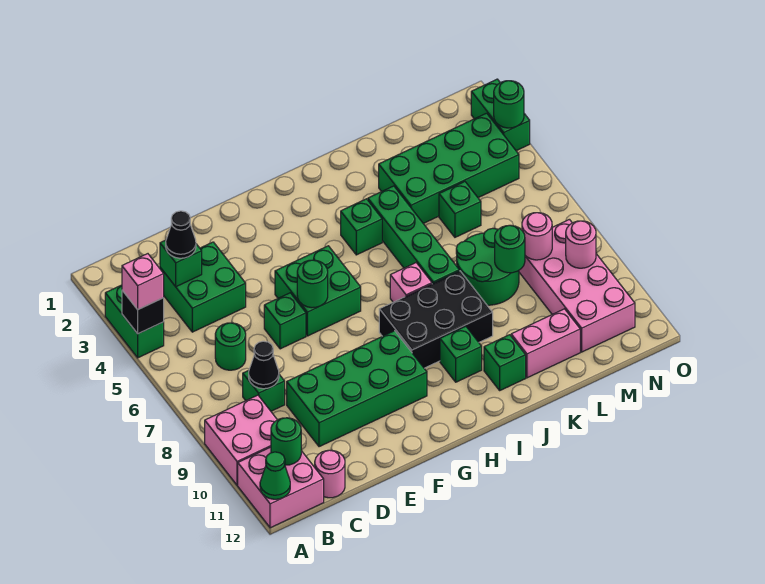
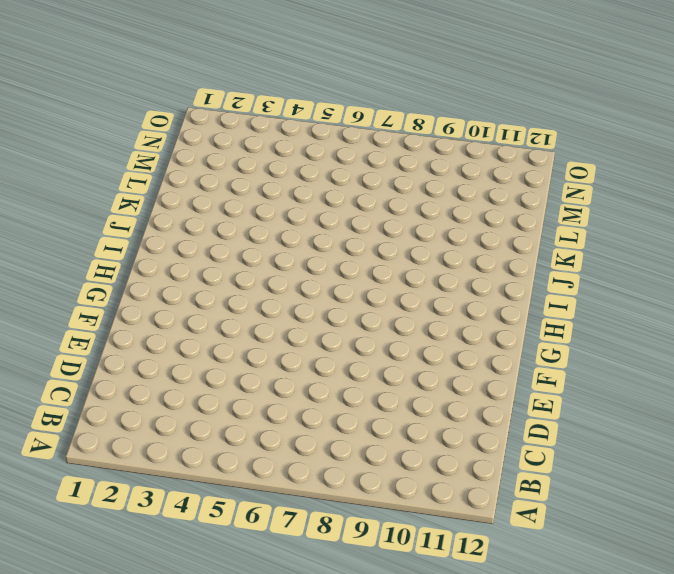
none -> green brick A3:A4 level 1
none -> pink brick A9:B10 level 1
none -> pink brick A11:B12 level 1
none -> green brick C3:D4 level 1

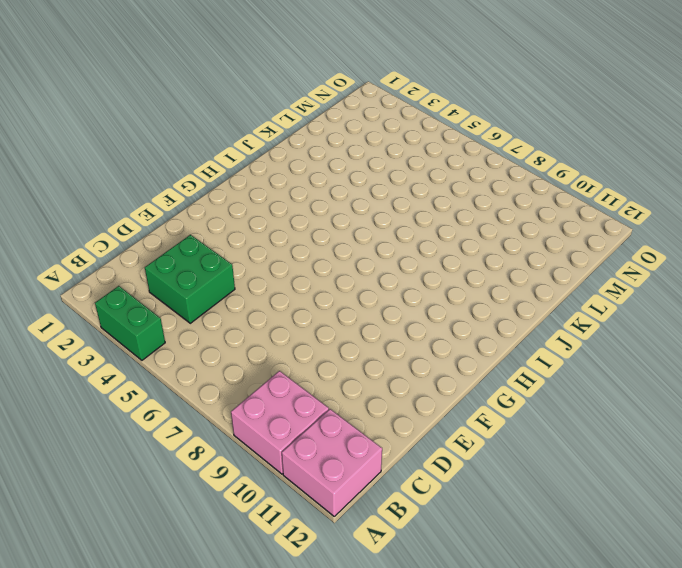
none -> green round brick C6 level 1
none -> green brick C8 level 1
none -> pink round brick C12 level 1
none -> green brick D9:G10 level 1

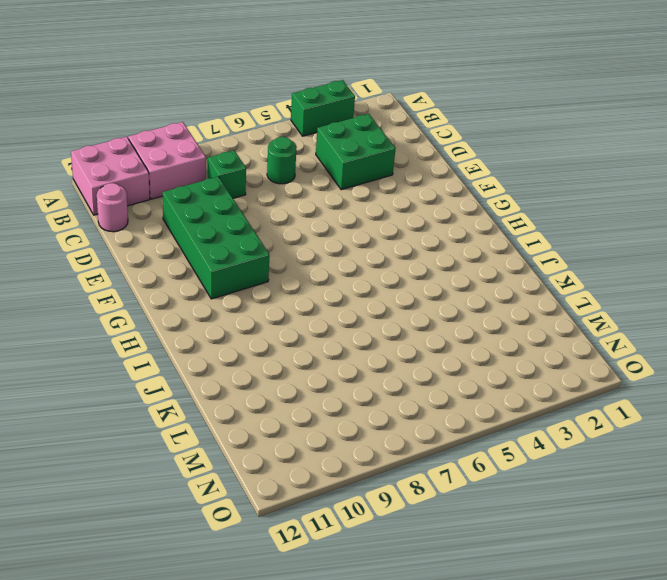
none -> green brick E6 level 1
none -> green brick F5:G6 level 1
none -> black brick H8:J9 level 1
none -> green brick I4 level 1

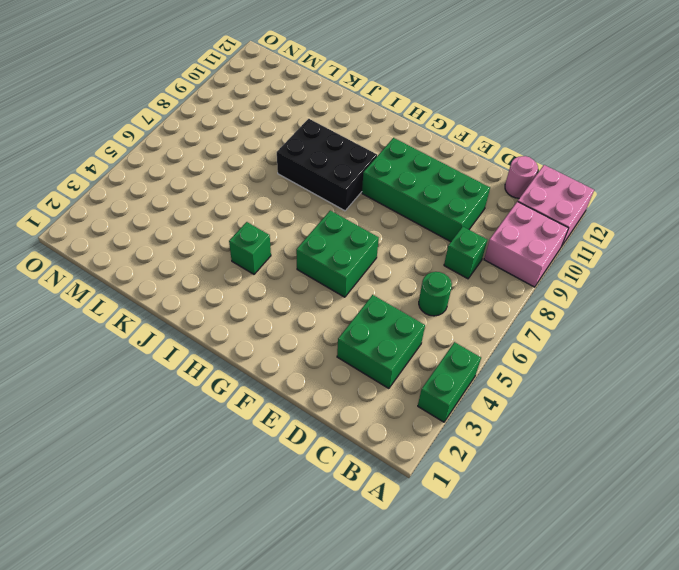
none -> green brick E6 level 1
none -> pink brick I7 level 1
none -> green brick I10 level 1
none -> green brick J4:J7 level 1

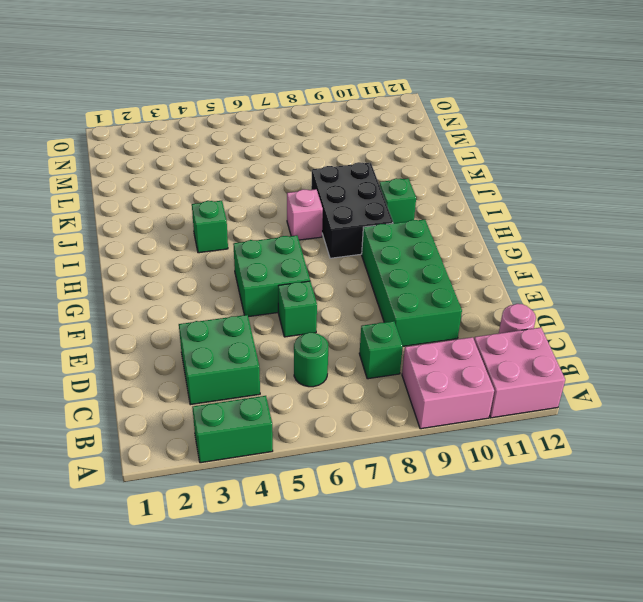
none -> green brick J4:J7 level 1
none -> green brick J11 level 1
none -> green brick K3:N4 level 1
none -> green round brick K7:L8 level 1

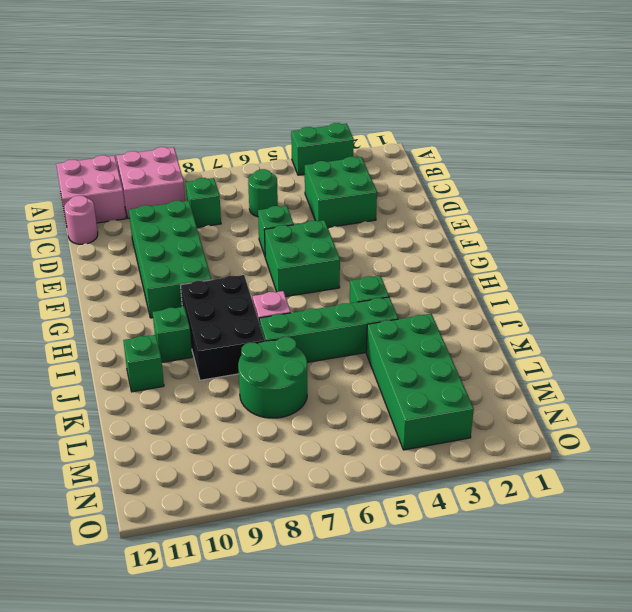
none -> pink brick K11:L11 level 1
none -> green brick L5 level 1
none -> pink brick M8:N11 level 1
none -> green brick O2:O3 level 1

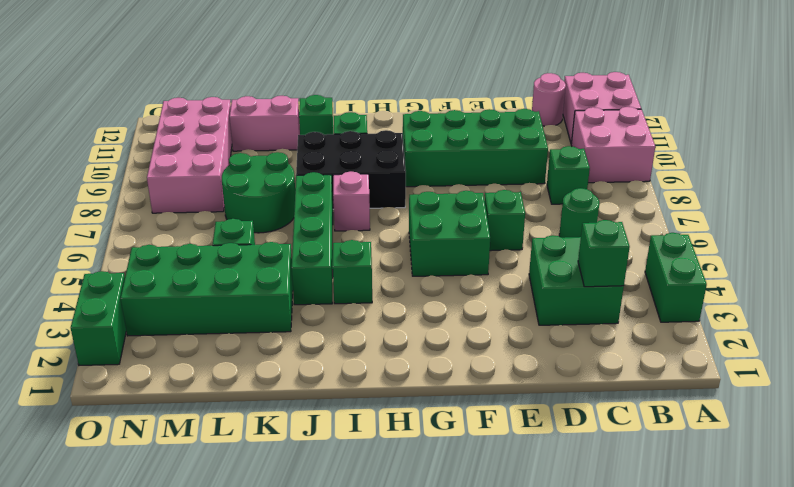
none -> black brick A4 level 2
none -> green cone A12 level 2
none -> green round brick B11 level 2
none -> black cone C8 level 2

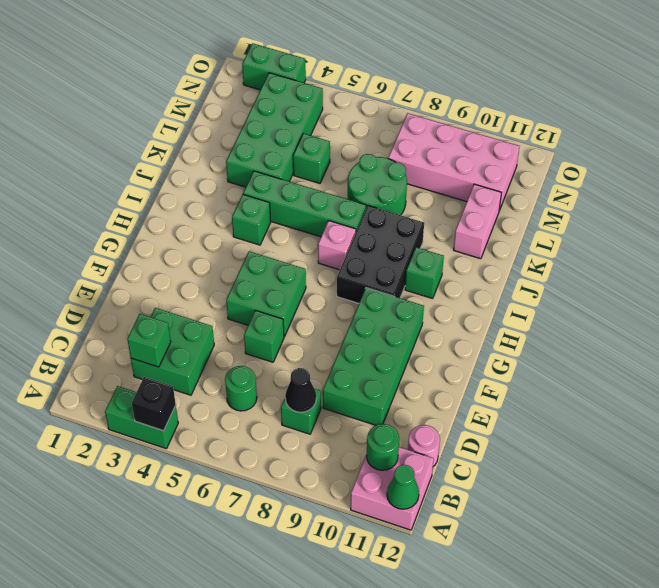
none -> pink brick A9:B10 level 1
none -> green brick J11 level 1
none -> green round brick F6 level 2
none -> green round brick L8 level 2

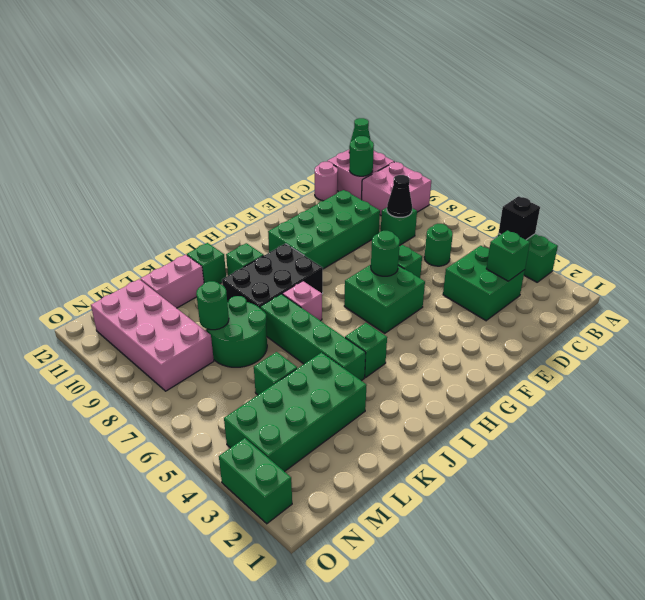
none -> pink round brick M8 level 2
none -> pink round brick N9 level 2
none -> green round brick O3 level 2
none -> pink brick A4 level 3

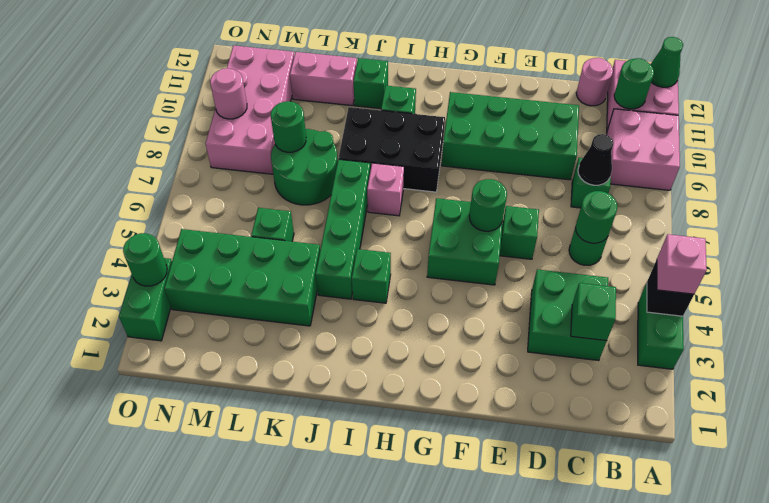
green round brick C6 level 2 -> none
none -> pink round brick M8 level 2
none -> black cone C3 level 3

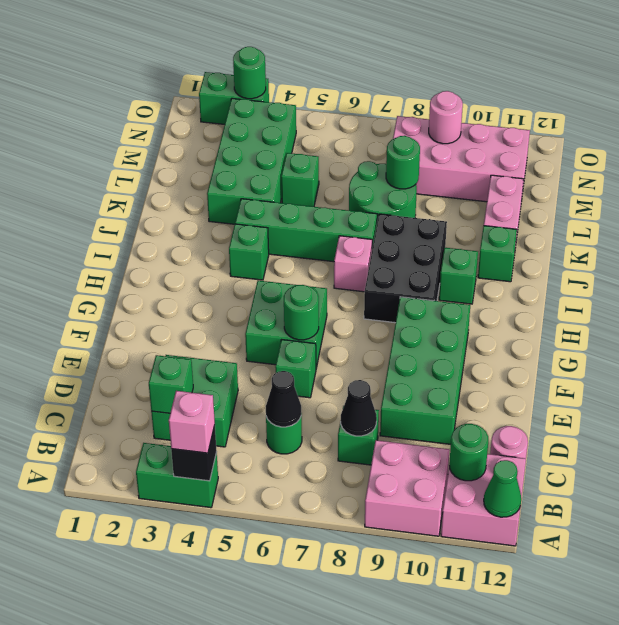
black cone C6 level 2 -> black cone C3 level 3
none -> pink round brick M8 level 2

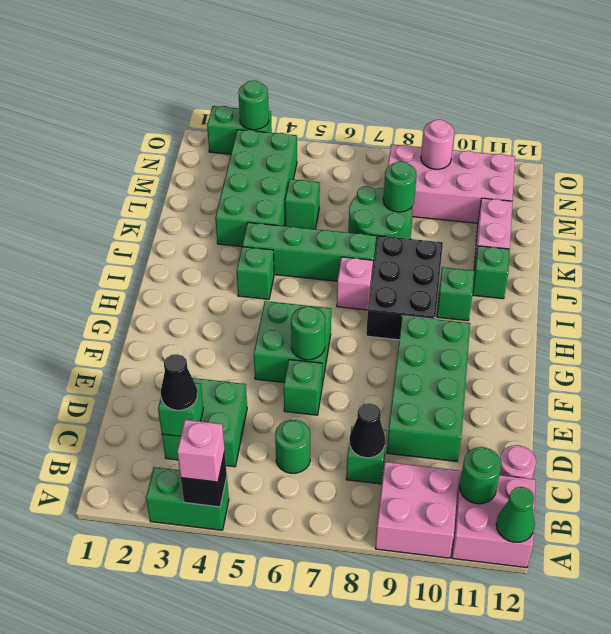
none -> pink round brick M8 level 2

